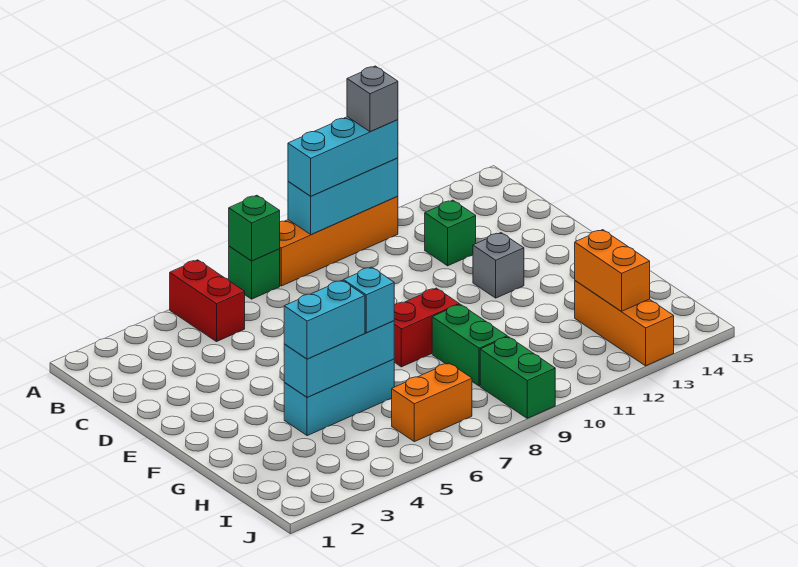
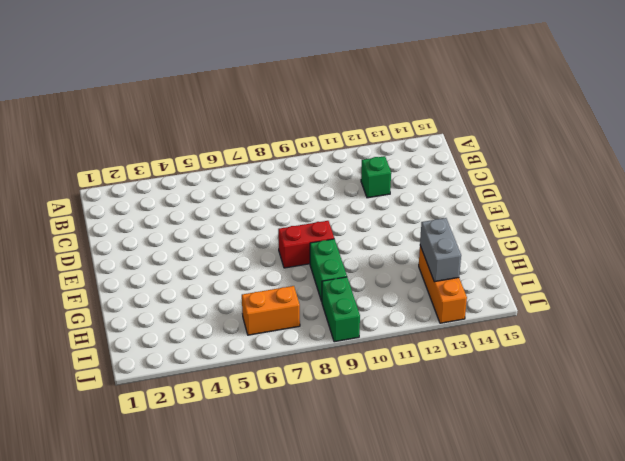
grey brick H13:I13 level 2 -> orange brick H13:I13 level 2
none -> red brick A5:B5 level 1
none -> green brick A7 level 1
none -> orange brick A8:A11 level 1

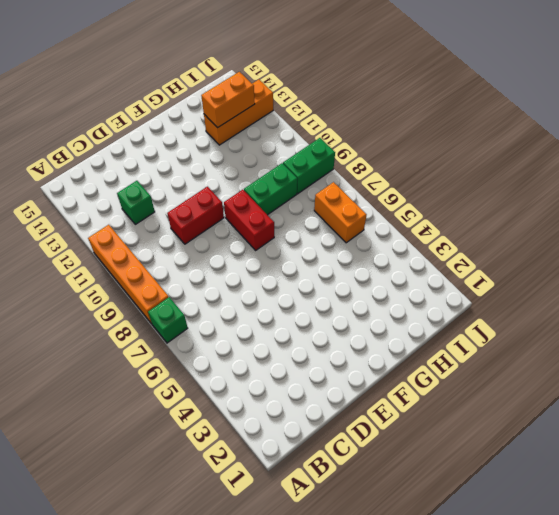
red brick D10:E10 level 1 -> red brick A5:B5 level 1
none -> grey brick E12 level 1
none -> cyan brick G4:G6 level 1
none -> green brick A7 level 2

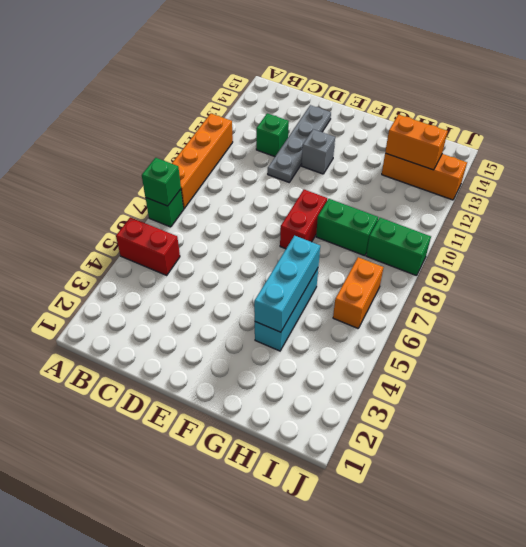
grey plate D11:D14 level 1 -> none
none -> cyan brick A9:A11 level 2
none -> cyan brick A9:A11 level 3
none -> cyan brick G4:G5 level 3

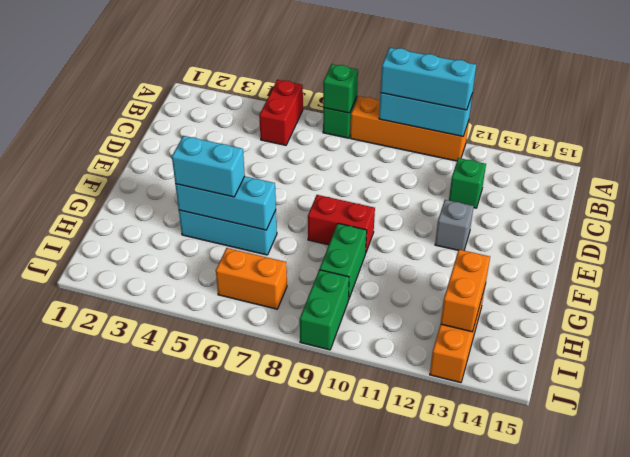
none -> cyan brick G6 level 3
none -> grey brick A11 level 4

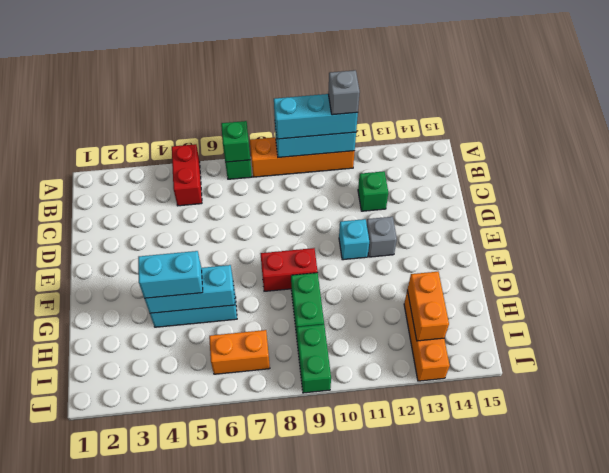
cyan brick E11 level 1 -> cyan brick G6 level 3

